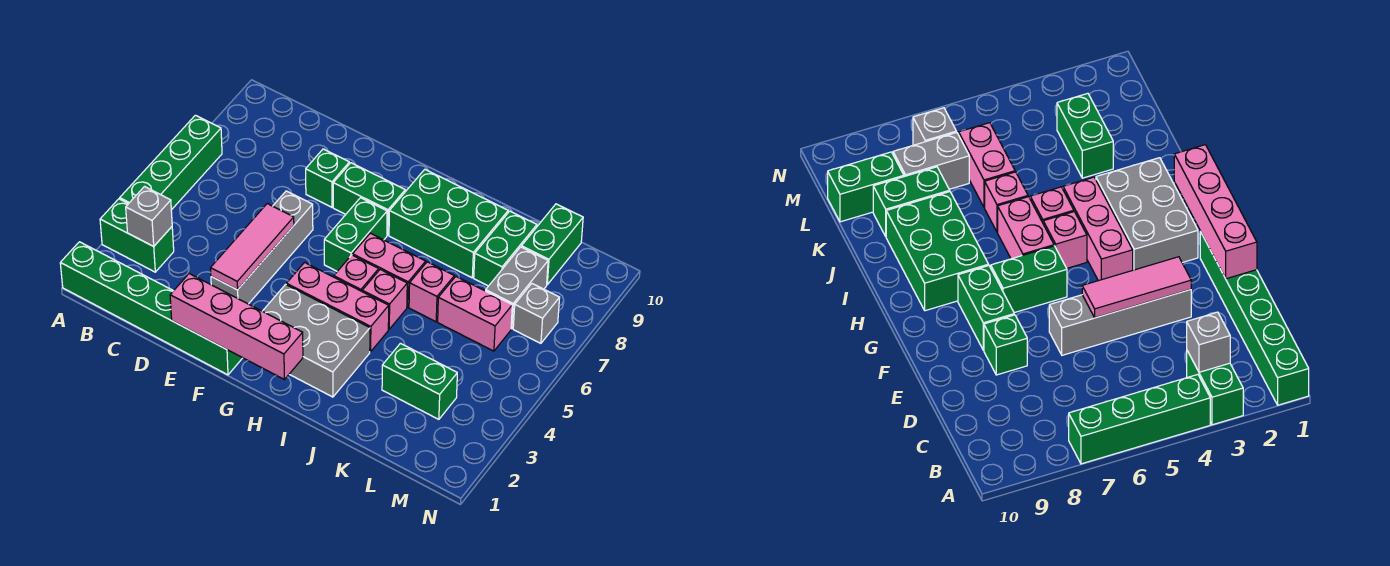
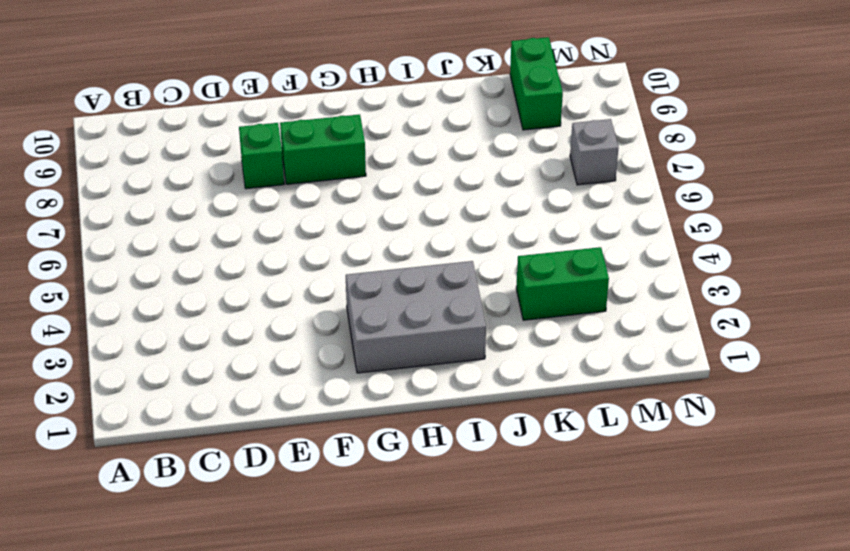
none -> green brick A1:F1 level 1
none -> green brick A3:B3 level 1
none -> green brick A4:A7 level 1

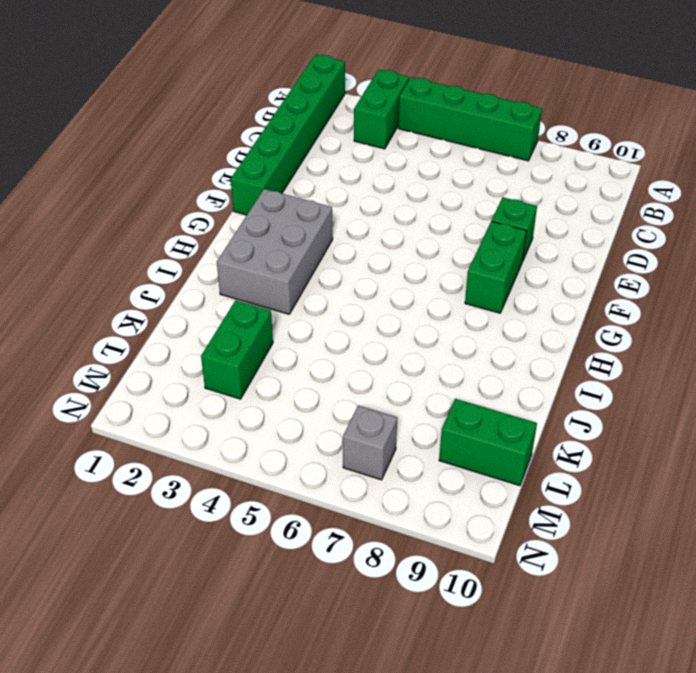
none -> grey brick E3:E6 level 1
none -> pink brick G4:I4 level 1
none -> green brick G6:G7 level 1

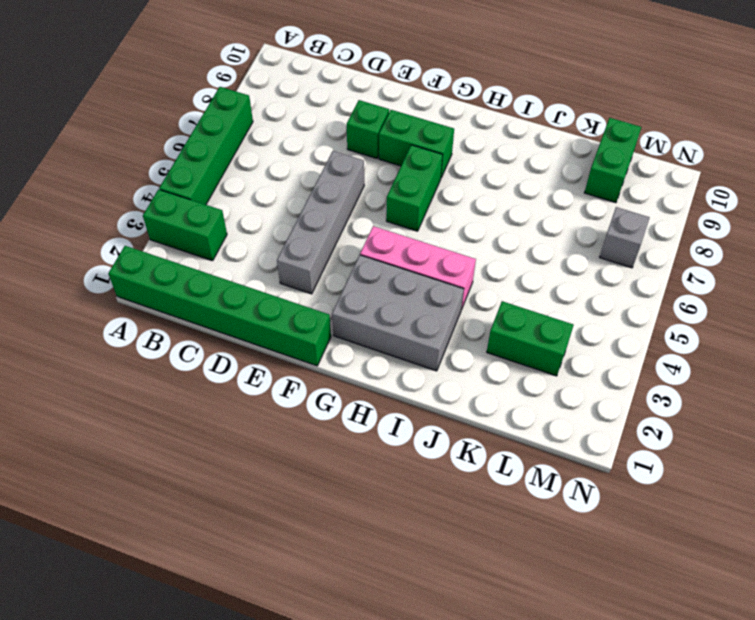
none -> pink brick H5 level 1
none -> pink brick H6:I6 level 1
none -> green brick H8:J9 level 1

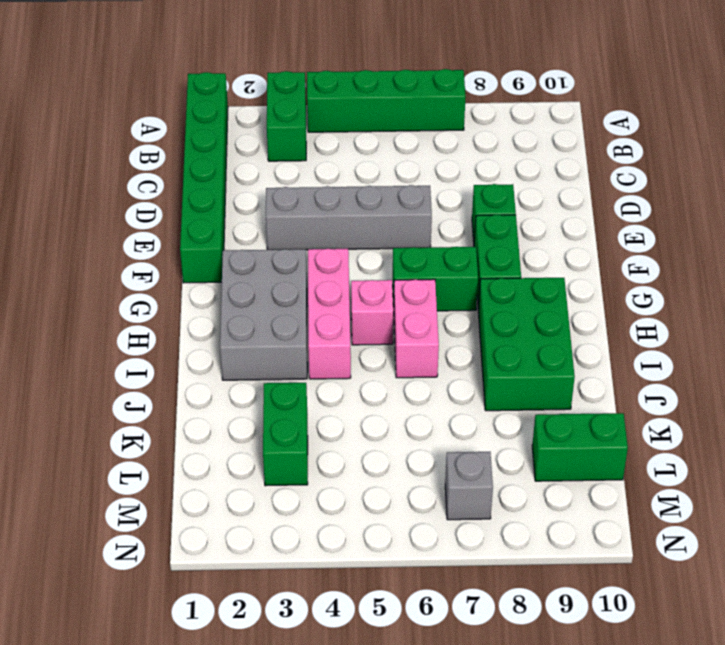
none -> pink brick I5 level 1
none -> pink brick J6 level 1
none -> pink brick K6:L6 level 1

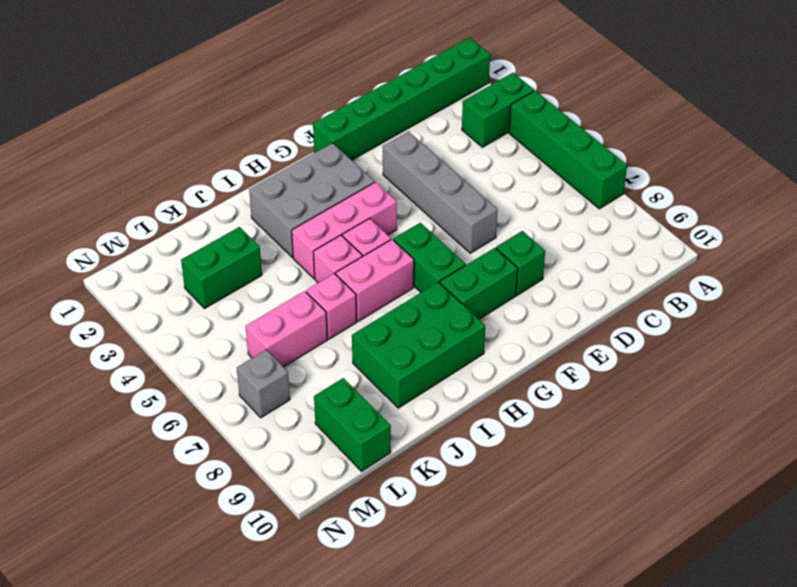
none -> green brick K8:K9 level 1
none -> grey brick L7:L8 level 1
none -> grey brick B3 level 2

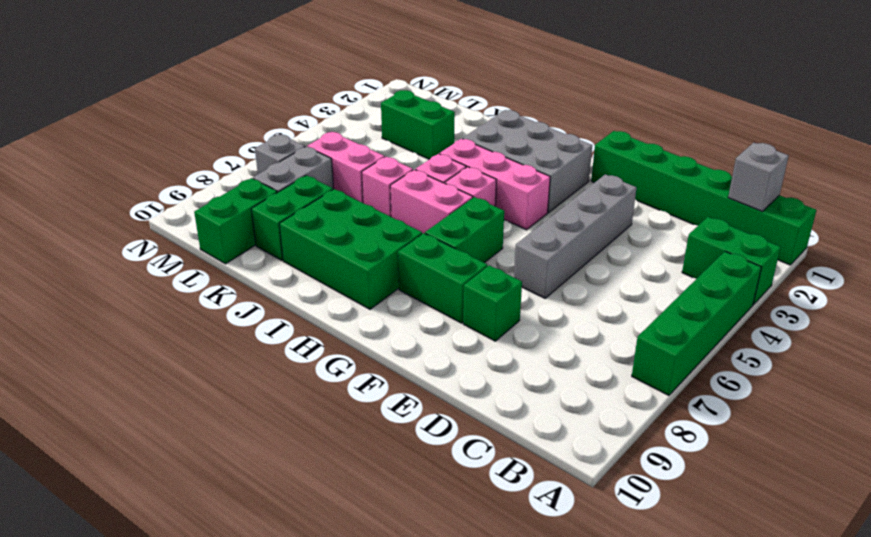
grey brick B1 level 2 -> grey brick B3 level 2
none -> pink brick E1:H1 level 2
none -> pink tile E3:E5 level 2

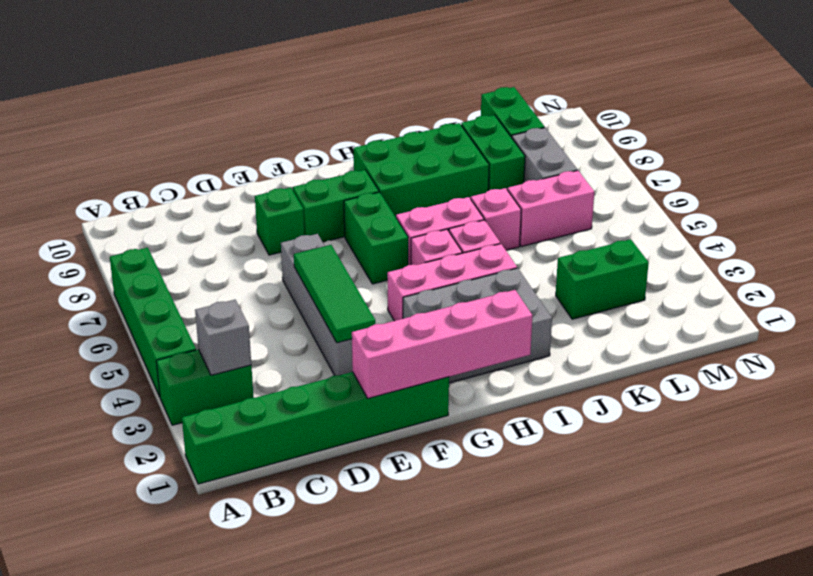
green tile E3:E5 level 2 -> pink tile E3:E5 level 2
none -> grey brick M7 level 1

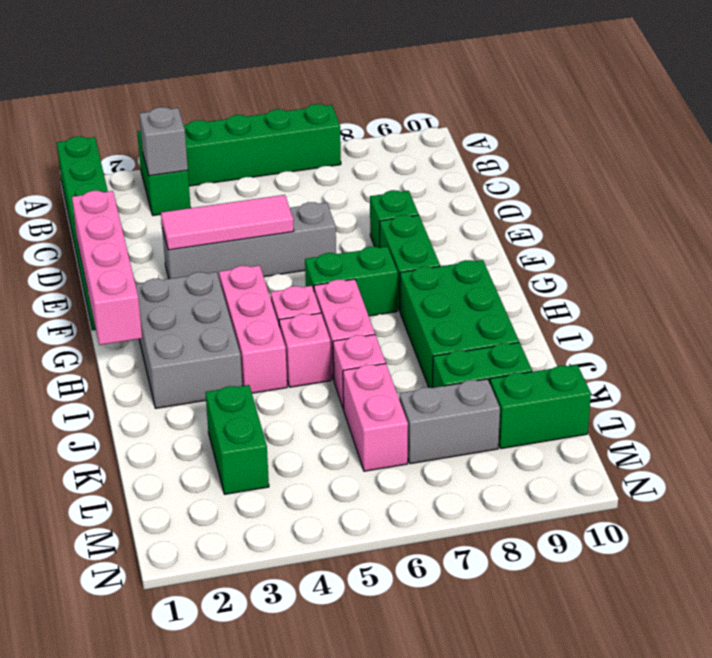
none -> grey brick M7 level 1

